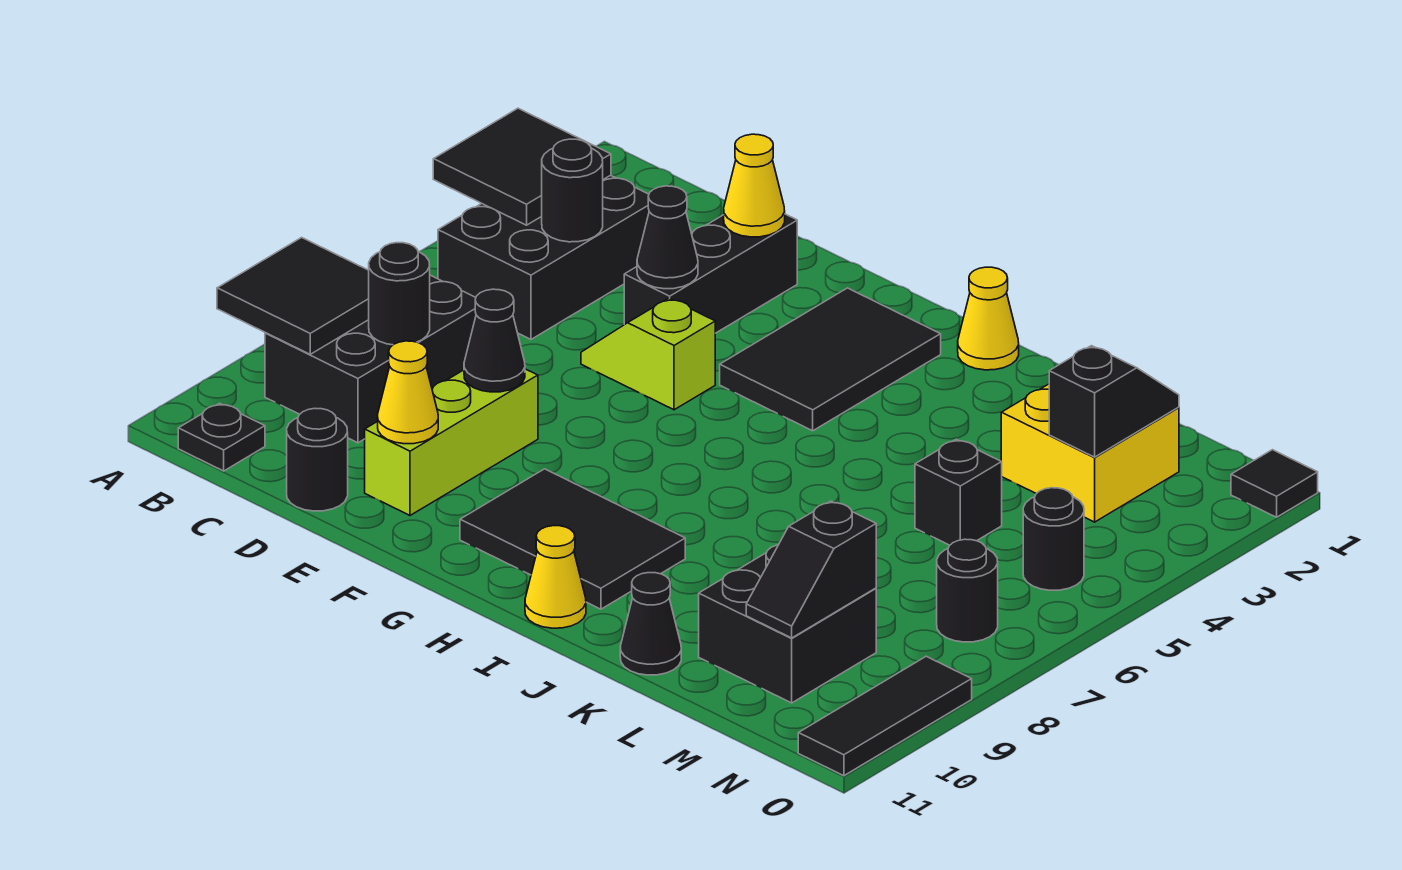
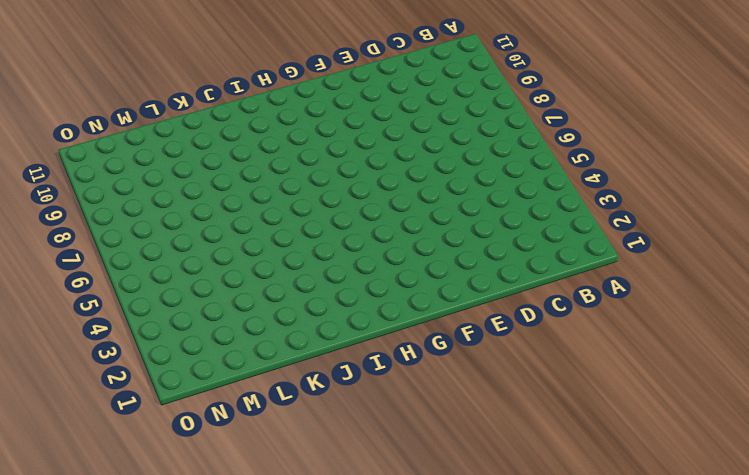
none -> black brick B3:C5 level 1
none -> black brick B7:C9 level 1
none -> black plate B11 level 1

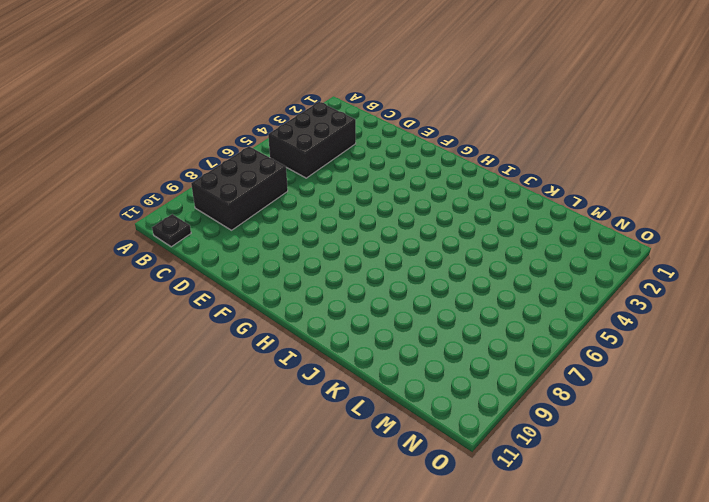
none -> black round brick D11 level 1
none -> black brick E2:E4 level 1
none -> lime slope E5:F5 level 1 top F

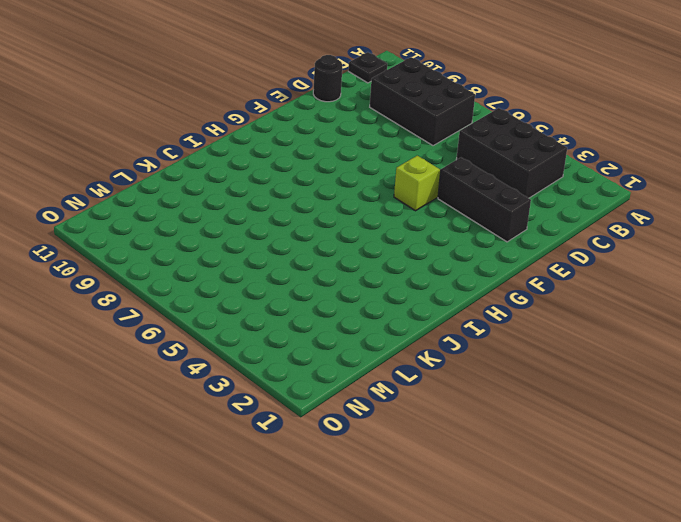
none -> lime brick E8:E10 level 1
none -> black tile G2:H4 level 1
none -> black tile G9:I10 level 1

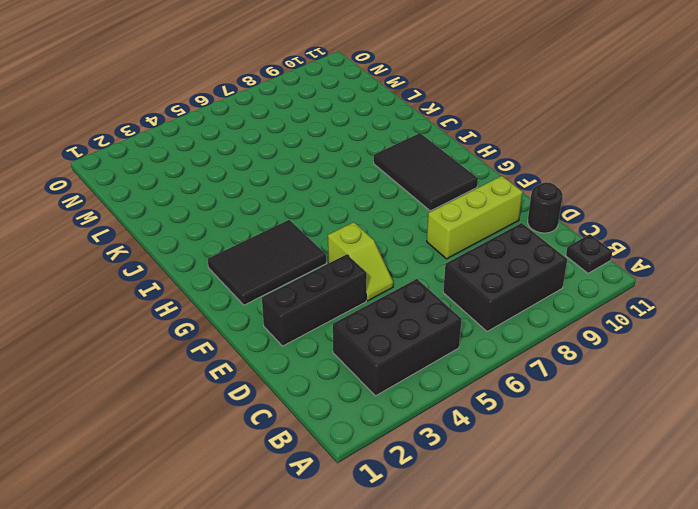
none -> yellow cone I1 level 1
none -> yellow cone I11 level 1
none -> black cone K11 level 1

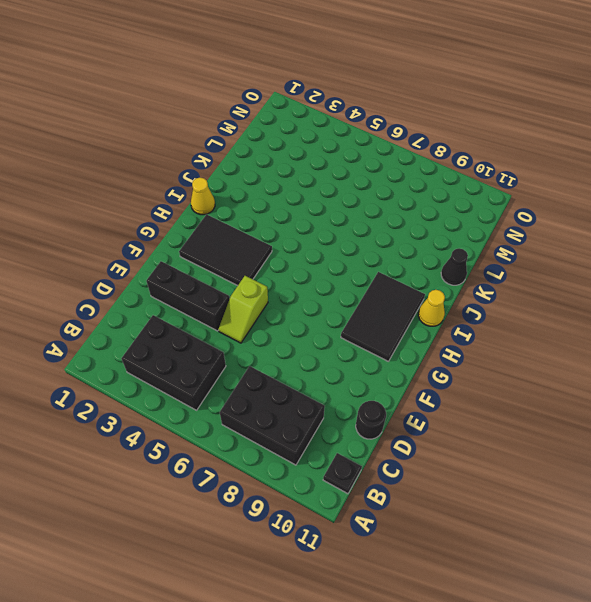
none -> lime brick E8:E10 level 1
none -> yellow brick L2:M3 level 1
none -> black brick L5 level 1

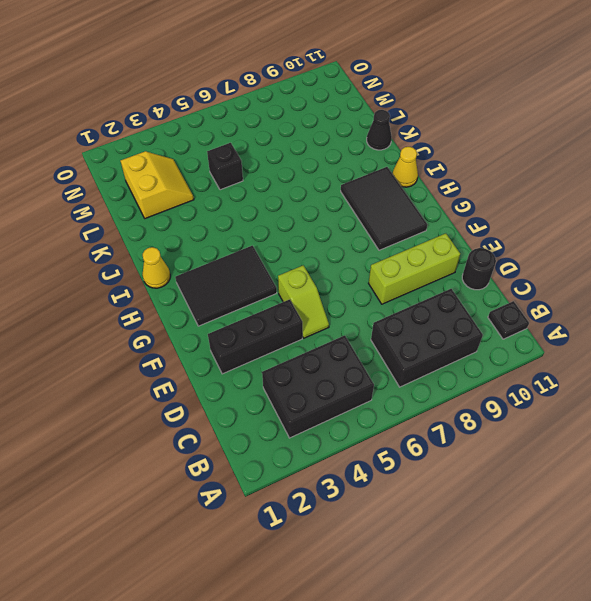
yellow slope L2:M3 level 1 top 2 -> yellow brick L2:M3 level 1
none -> black brick L9:M10 level 1
none -> black round brick N5 level 1
none -> black round brick N7 level 1

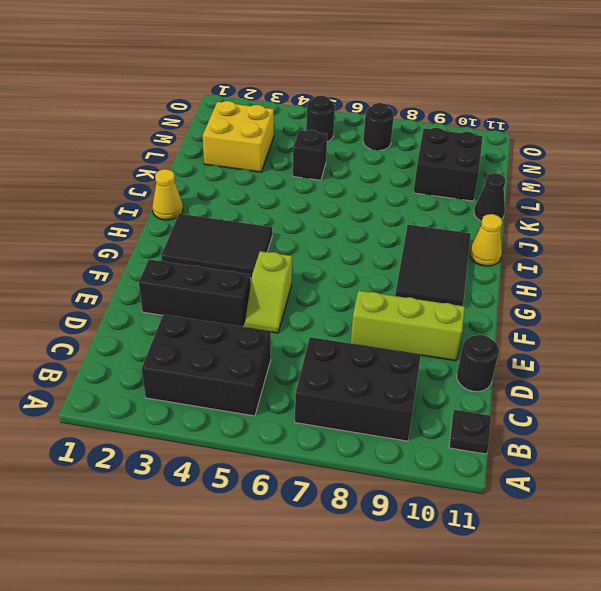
none -> black tile O1 level 1
none -> black tile O9:O11 level 1
none -> black tile A3:B4 level 2

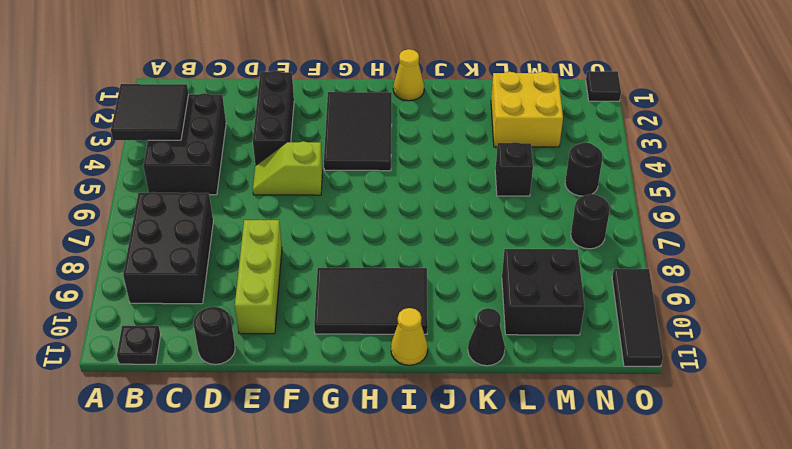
none -> black tile A8:B9 level 2
none -> black round brick C4 level 2
none -> black round brick C8 level 2

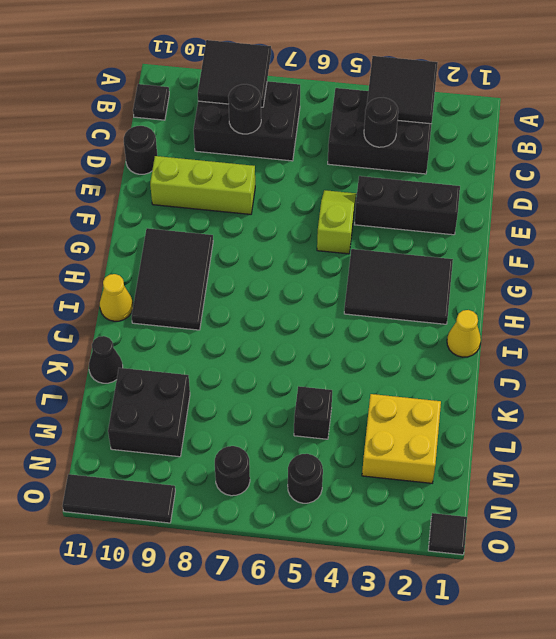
none -> yellow cone E2 level 2
none -> black cone E4 level 2
none -> black cone E8 level 2

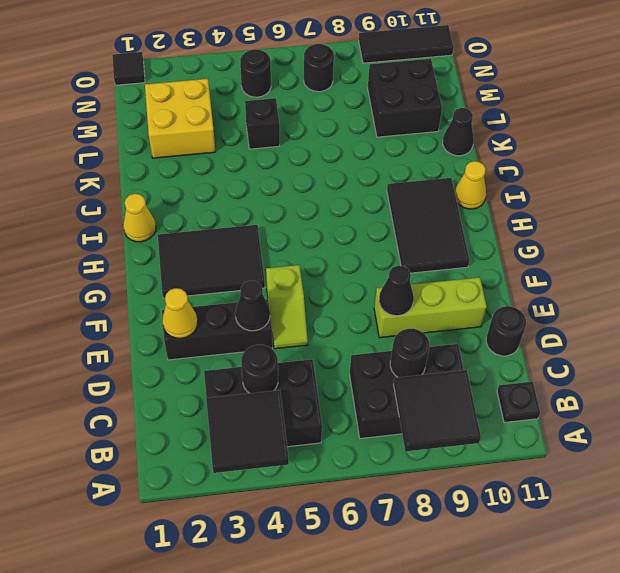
none -> yellow cone E10 level 2
none -> black slope M2:M3 level 2 top 3
none -> black slope M9:M10 level 2 top 9

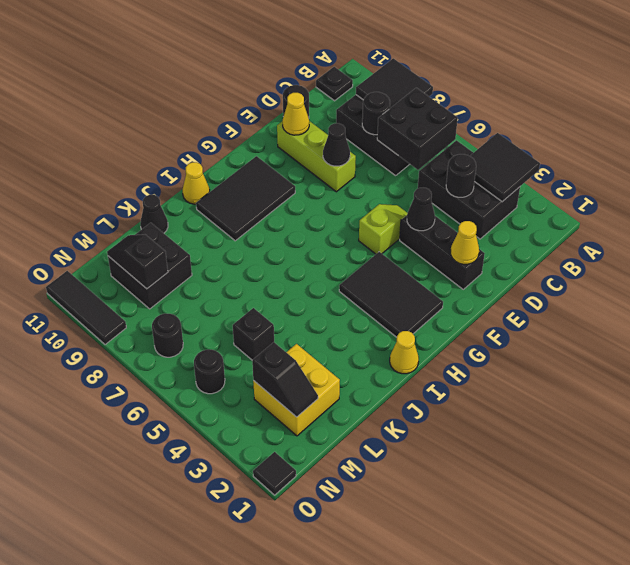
black brick B6:C7 level 2 -> none

